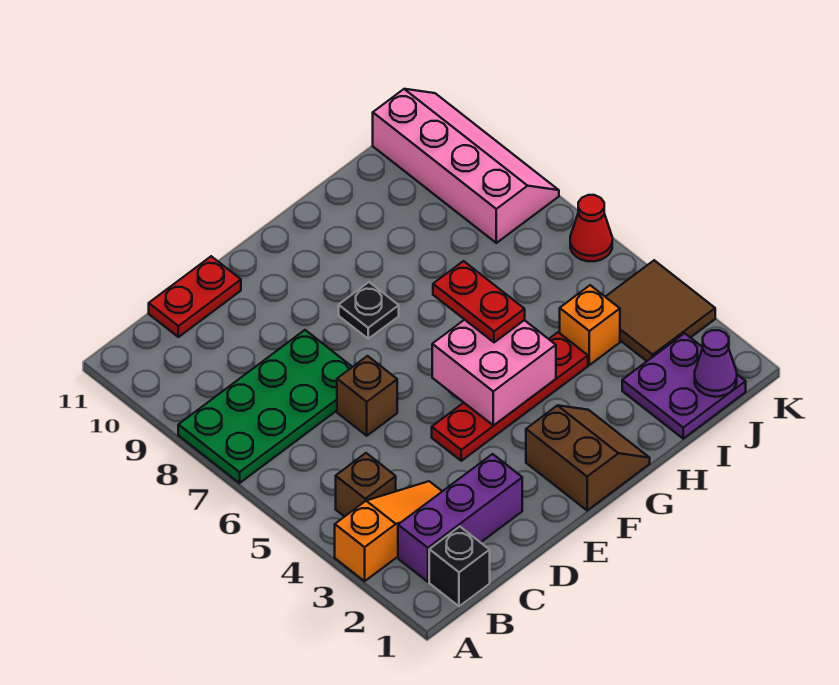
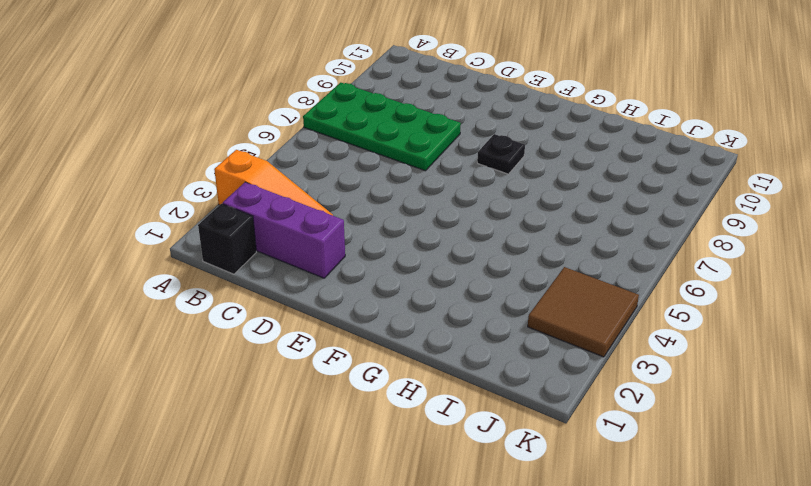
none -> brown brick B4 level 1
none -> red plate C11:D11 level 1
none -> brown brick D6 level 1

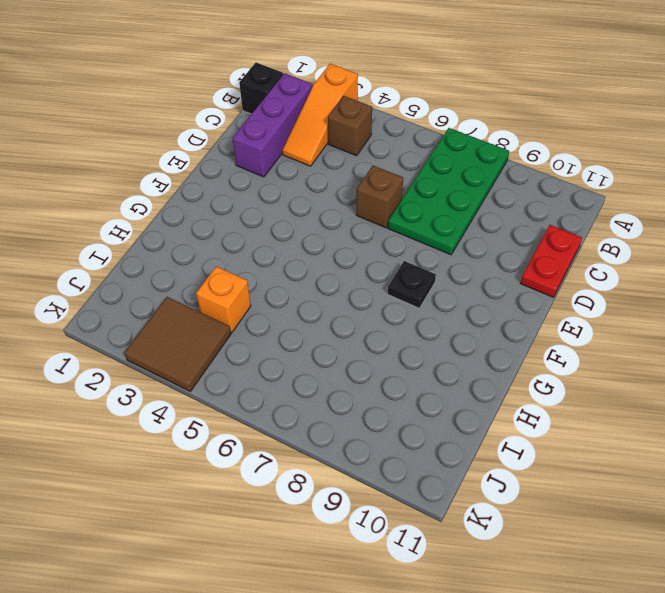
none -> red plate E4:H4 level 1
none -> brown slope F1:G2 level 1 top F
none -> purple plate I1:J2 level 1

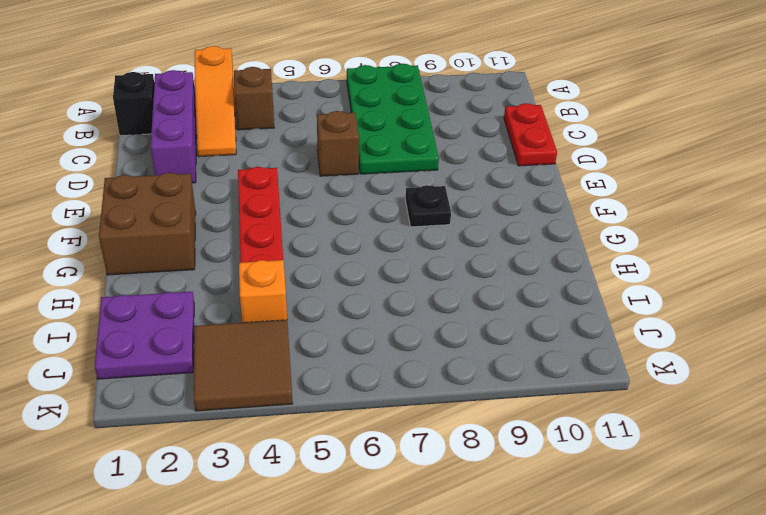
brown brick F1:G2 level 1 -> brown slope F1:G2 level 1 top F
none -> pink slope J8:K11 level 1 top J
none -> red cone K6 level 1
none -> pink brick F4:G5 level 2

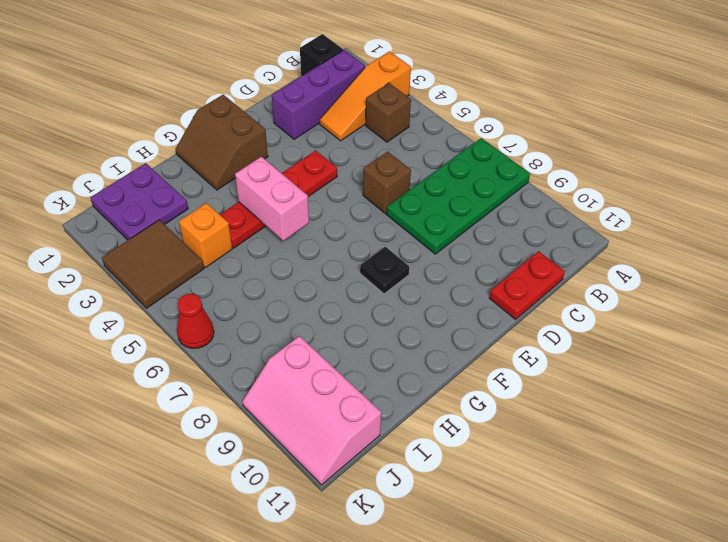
pink brick G4:G5 level 2 -> pink brick F4:G5 level 2
pink slope J9:K11 level 1 top J -> pink slope J8:K11 level 1 top J
none -> purple cone J1 level 2
none -> red plate G5:G6 level 3

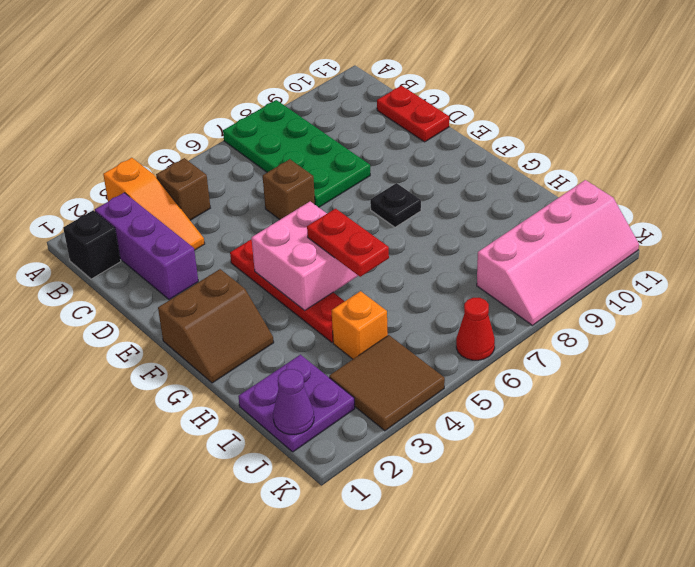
red plate G5:H5 level 3 -> red plate G5:G6 level 3

